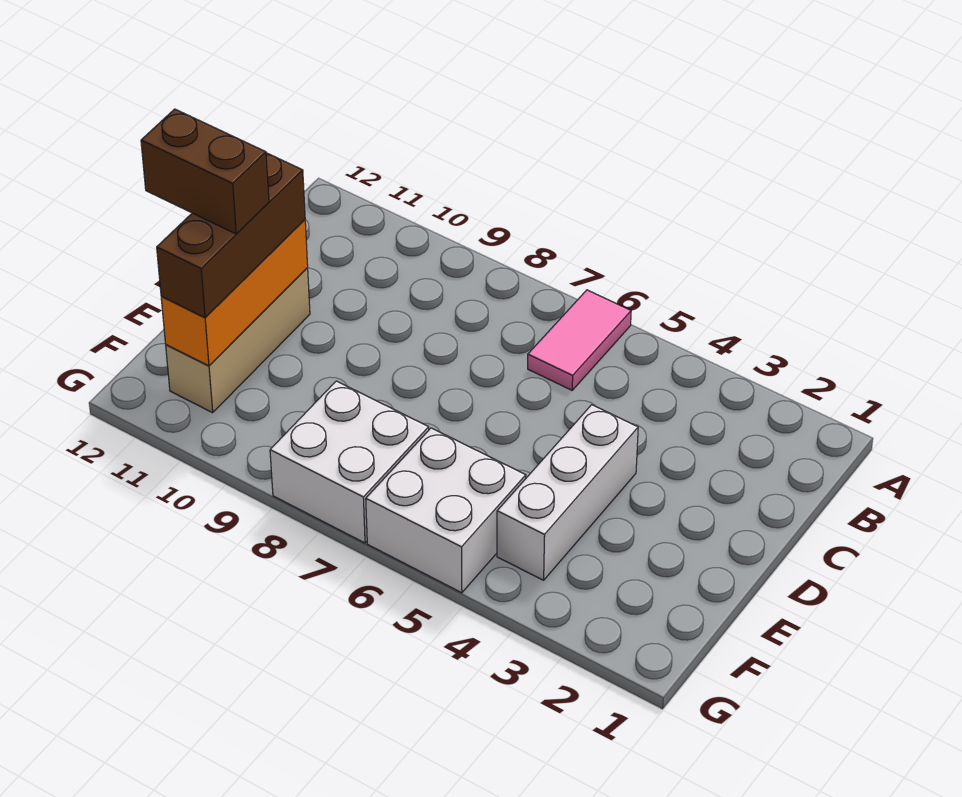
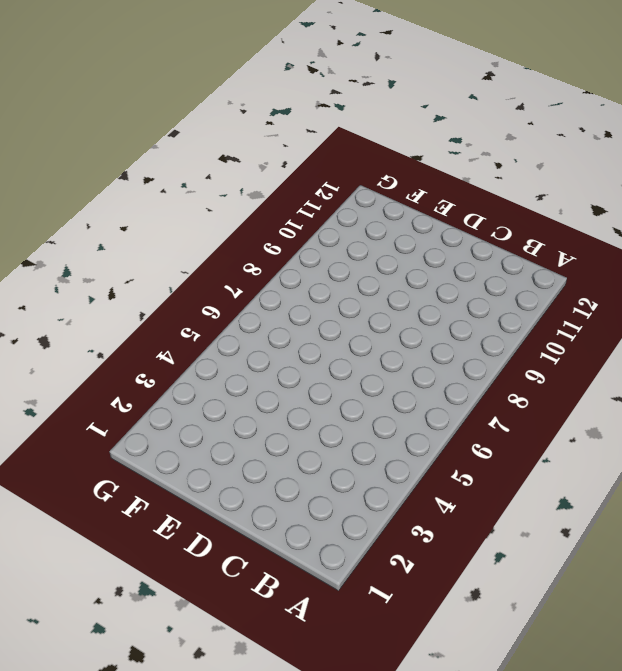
none -> pink tile A6:B6 level 1
none -> white brick D4:F4 level 1

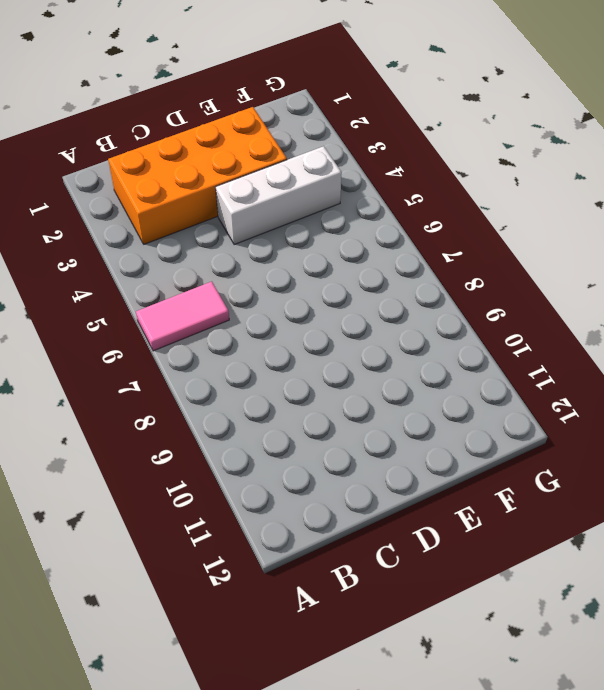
orange brick B2:E3 level 1 -> none
none -> tan brick D11:F11 level 1
none -> white brick F5:G6 level 1

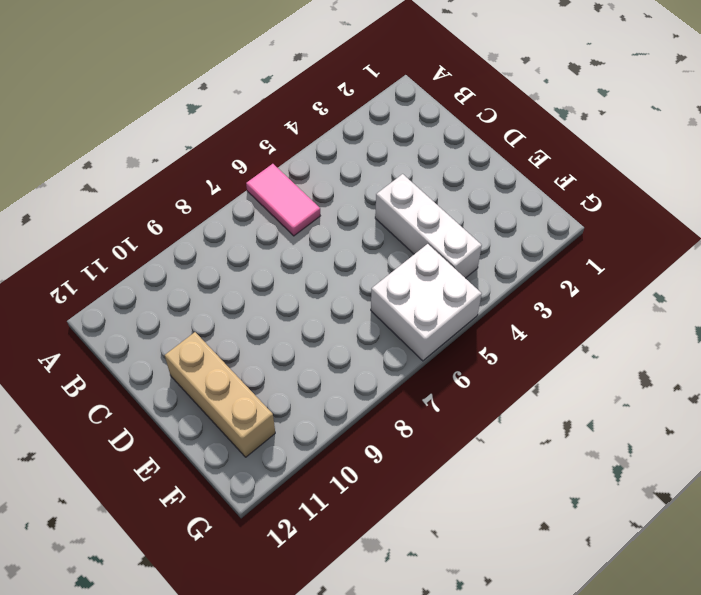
none -> white brick F7:G8 level 1
none -> orange brick D11:F11 level 2

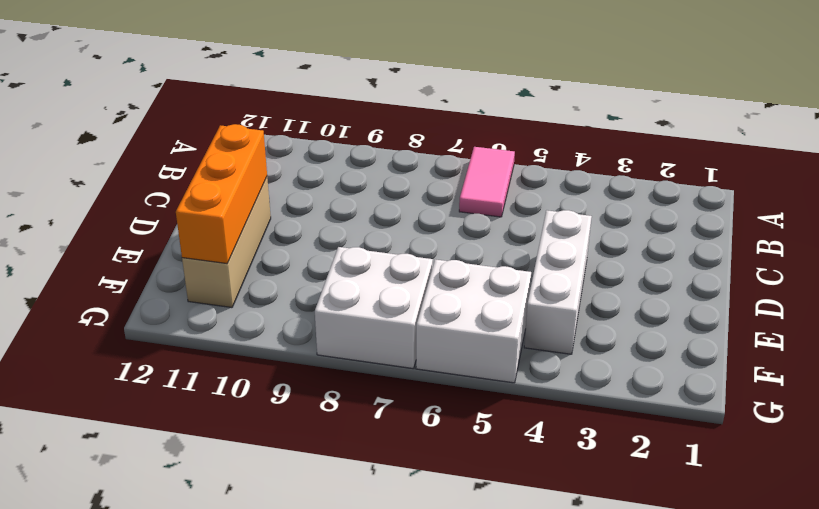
none -> brown brick D11:F11 level 3
none -> brown brick E11:E12 level 4

